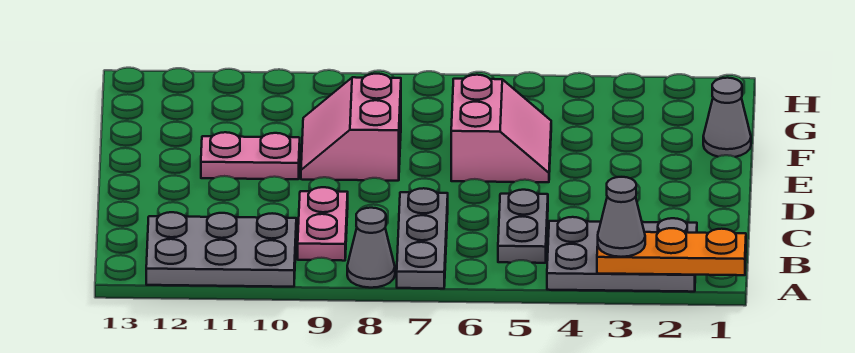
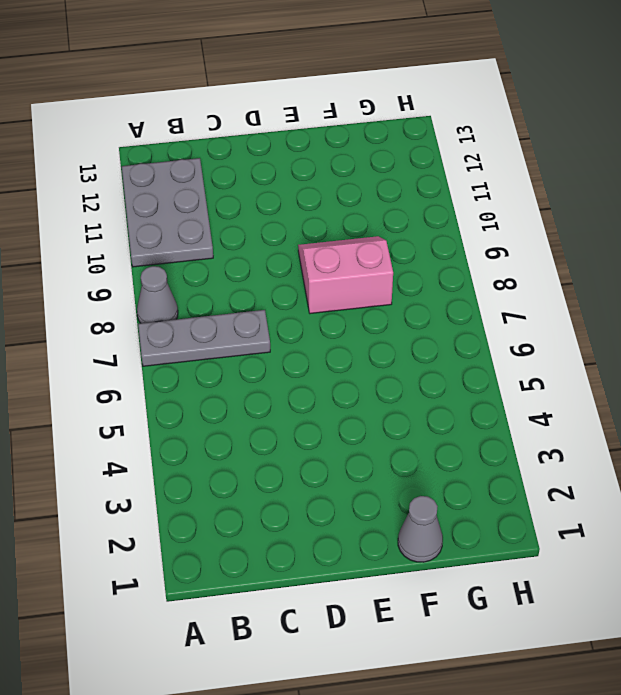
none -> grey plate A2:B4 level 1
none -> grey plate B5:C5 level 1
none -> pink plate B9:C9 level 1

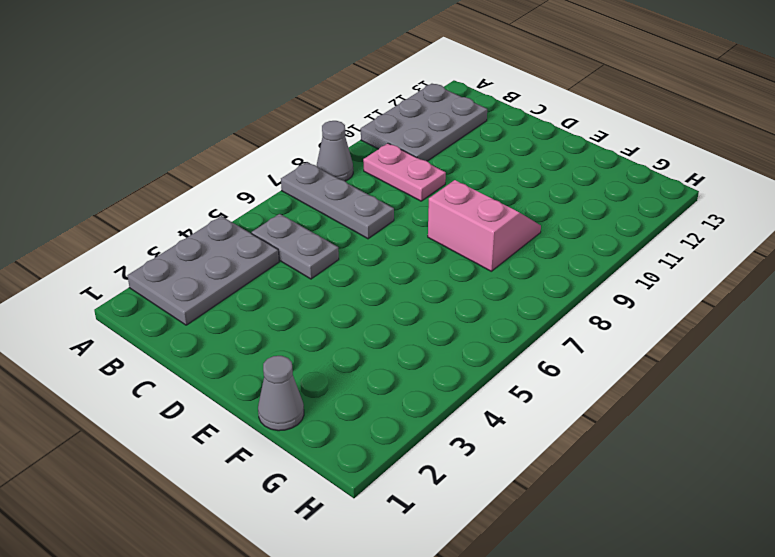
none -> pink slope E5:F6 level 1 top 6
none -> pink plate E10:E11 level 1
none -> orange plate A1:A3 level 2

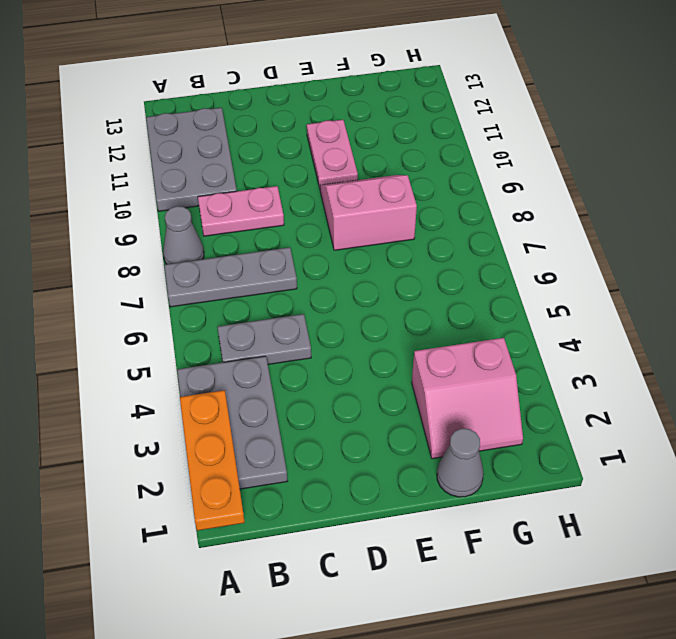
pink slope F2:G3 level 1 top 3 -> pink slope E5:F6 level 1 top 6
none -> grey cone A3 level 3

